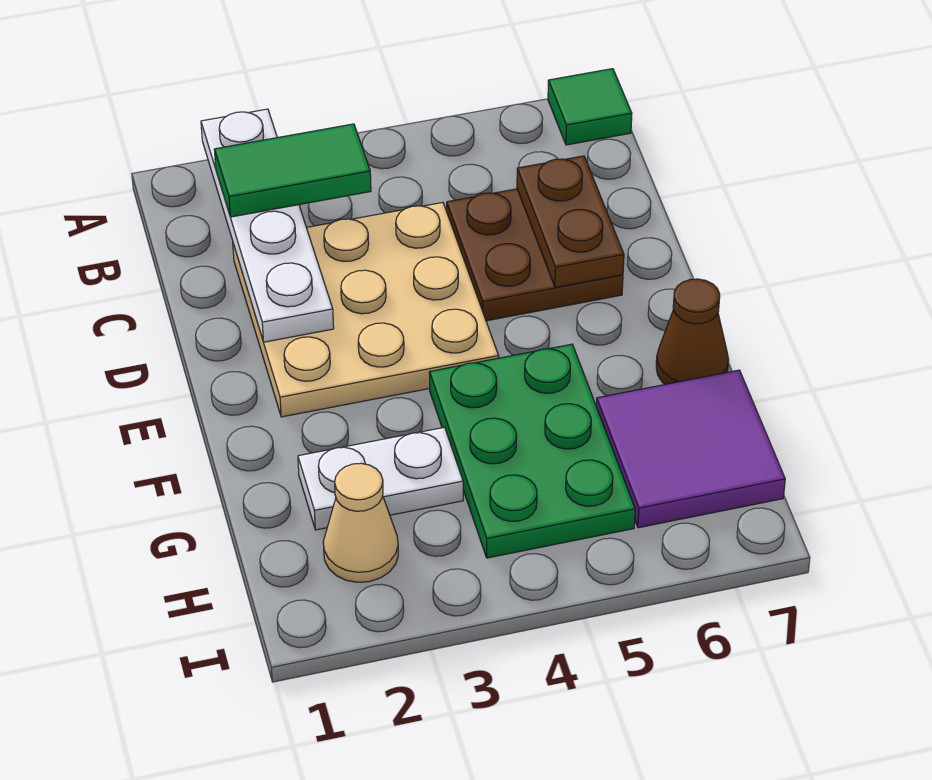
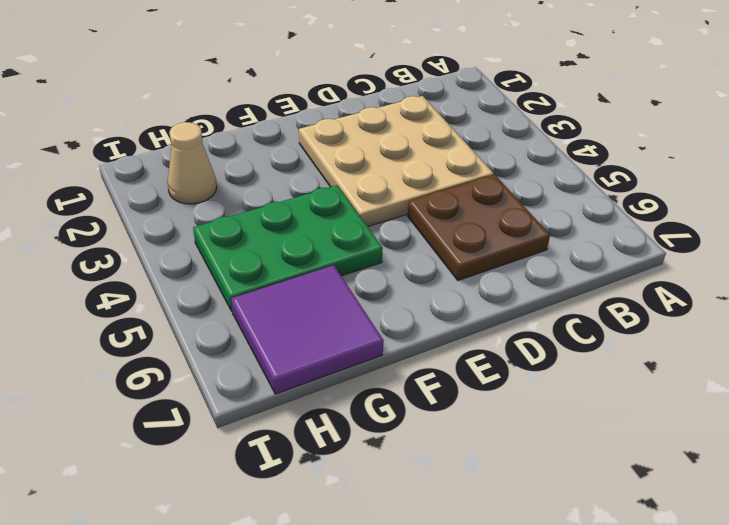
none -> green tile A7 level 1
none -> brown cone F7 level 1

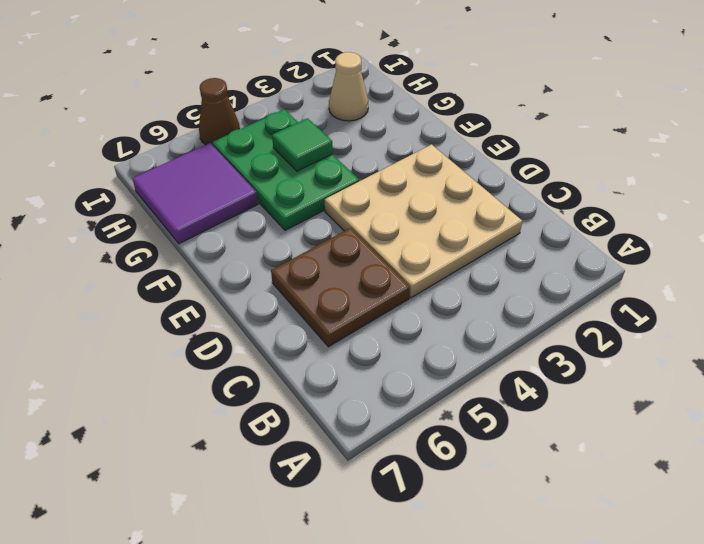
green tile G4 level 2 -> green tile A7 level 1
brown cone I5 level 1 -> brown cone F7 level 1
none -> white plate G2:G3 level 1
none -> white plate A2:D2 level 2

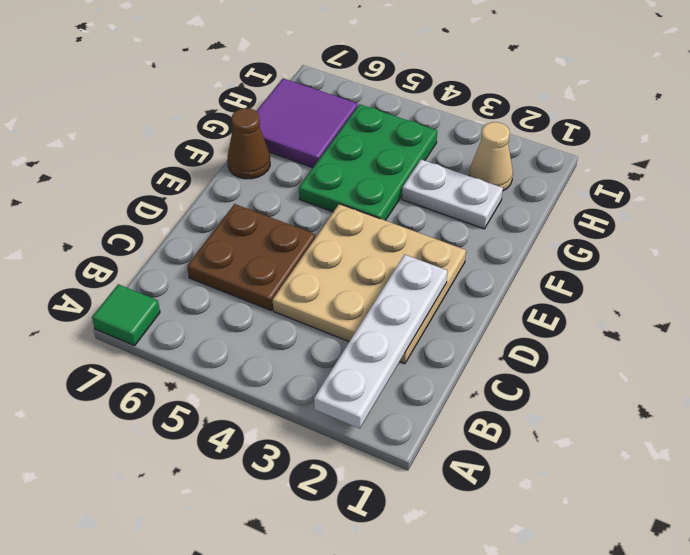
none -> brown plate C6:D6 level 2
none -> green tile B2:B3 level 3

